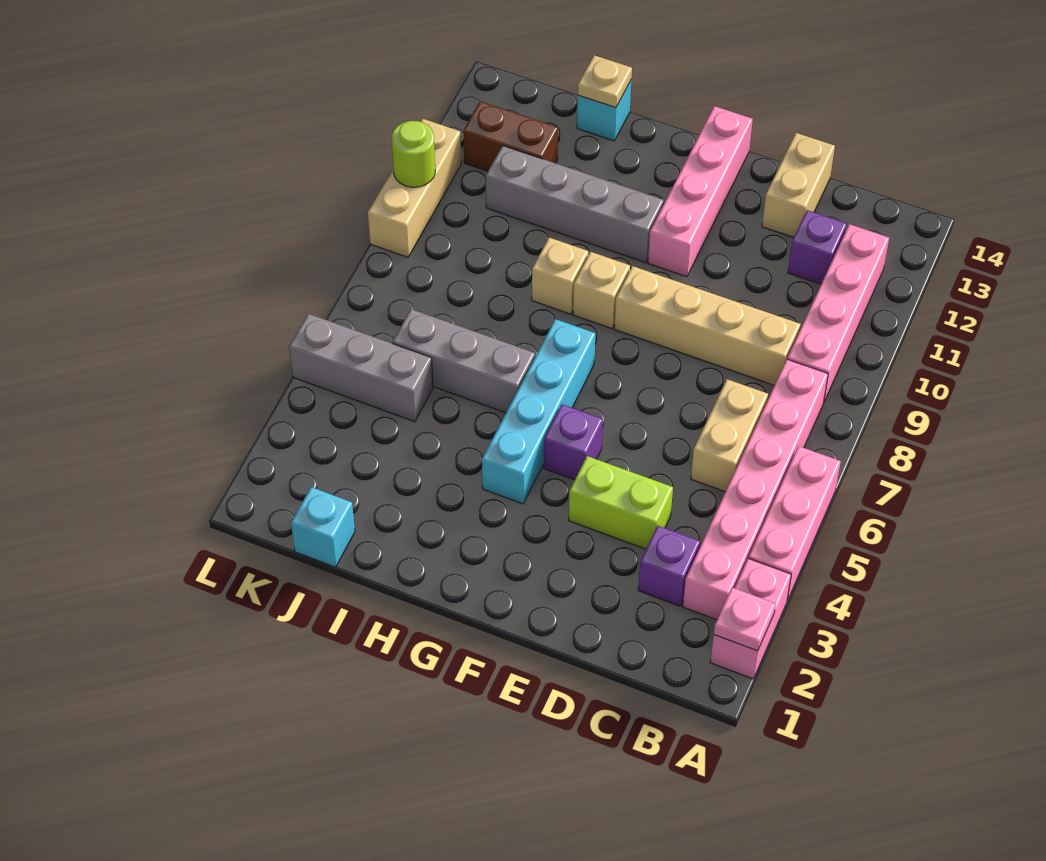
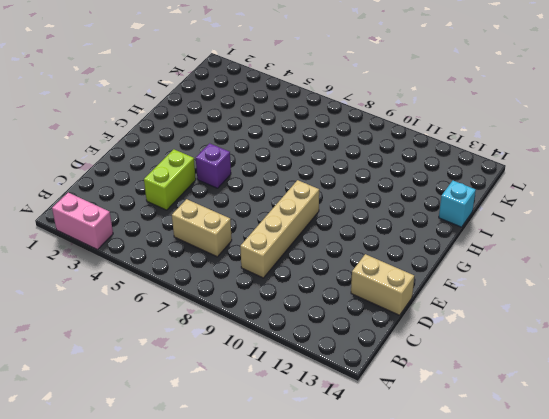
none -> pink brick A4:A6 level 1
none -> pink brick B3:B8 level 1
none -> pink brick B9:B12 level 1

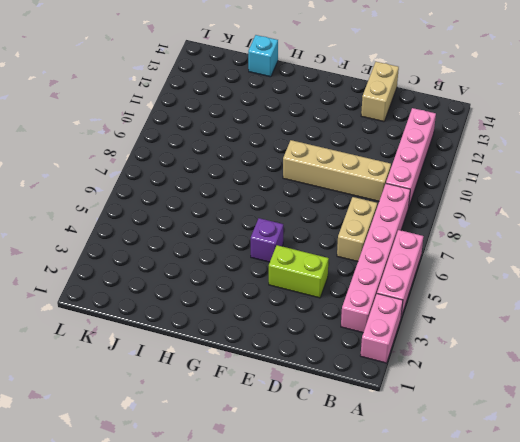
none -> purple brick C3 level 1
none -> purple brick C12 level 1
none -> pink brick F11:F14 level 1

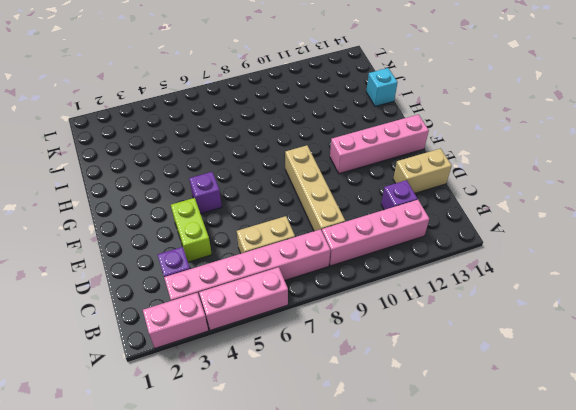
none -> cyan brick G4:G7 level 1
none -> tan brick G9 level 1
none -> grey brick G11:J11 level 1

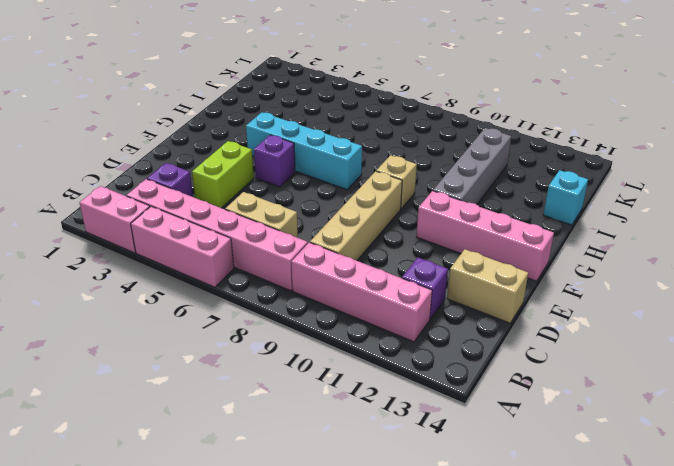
none -> grey brick H6:J6 level 1
none -> tan brick H9 level 1
none -> cyan brick J1 level 1

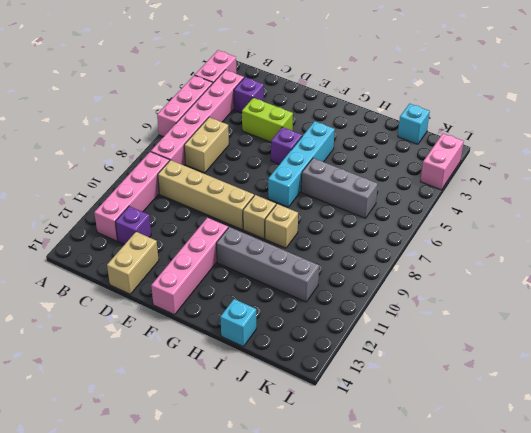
pink brick L2:L3 level 1 -> none
none -> grey brick J5:L5 level 1
none -> brown brick J12:K12 level 1
none -> tan brick L9:L11 level 1

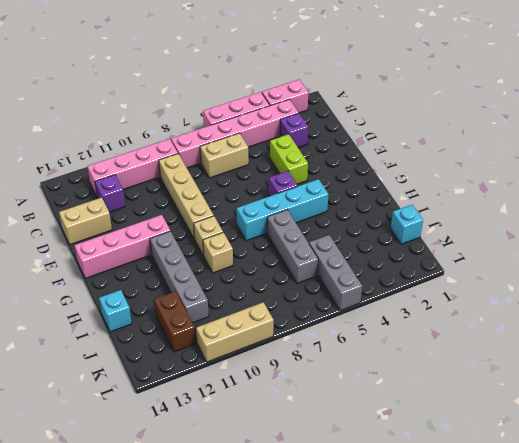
none -> pink plate A2 level 2
none -> tan plate I14 level 2
none -> lime round brick L10 level 2

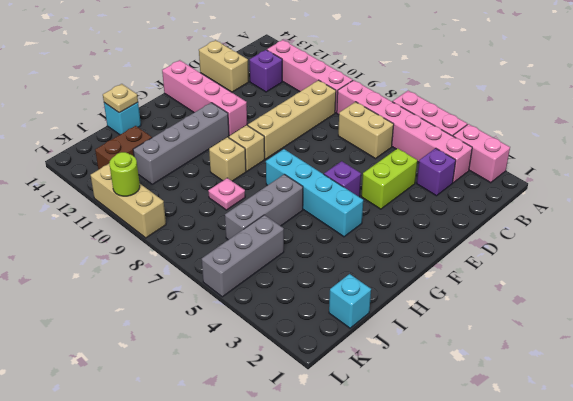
pink plate I8 level 1 -> pink plate A2 level 2

